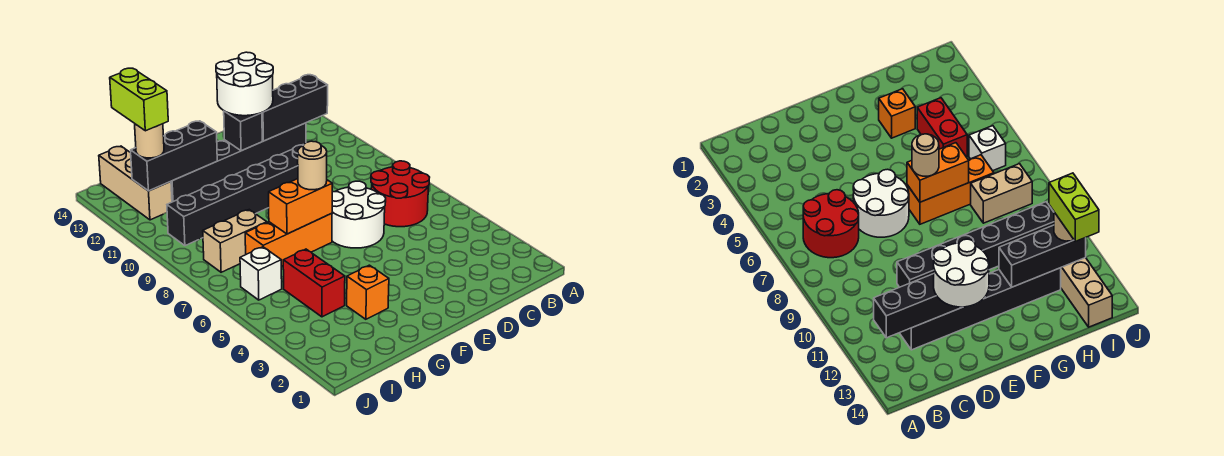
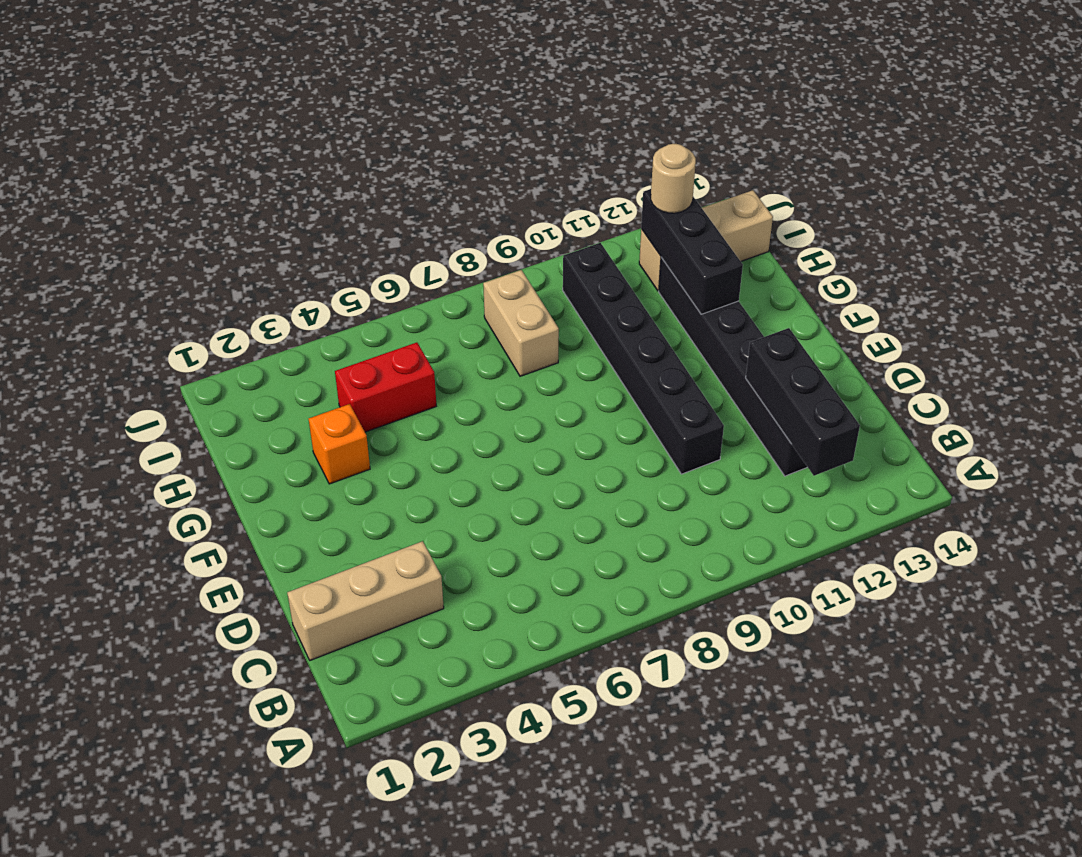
tan brick C1:C3 level 1 -> none
none -> red round brick B6:C7 level 1
none -> white round brick D6:E7 level 1
none -> orange brick F7:H7 level 1

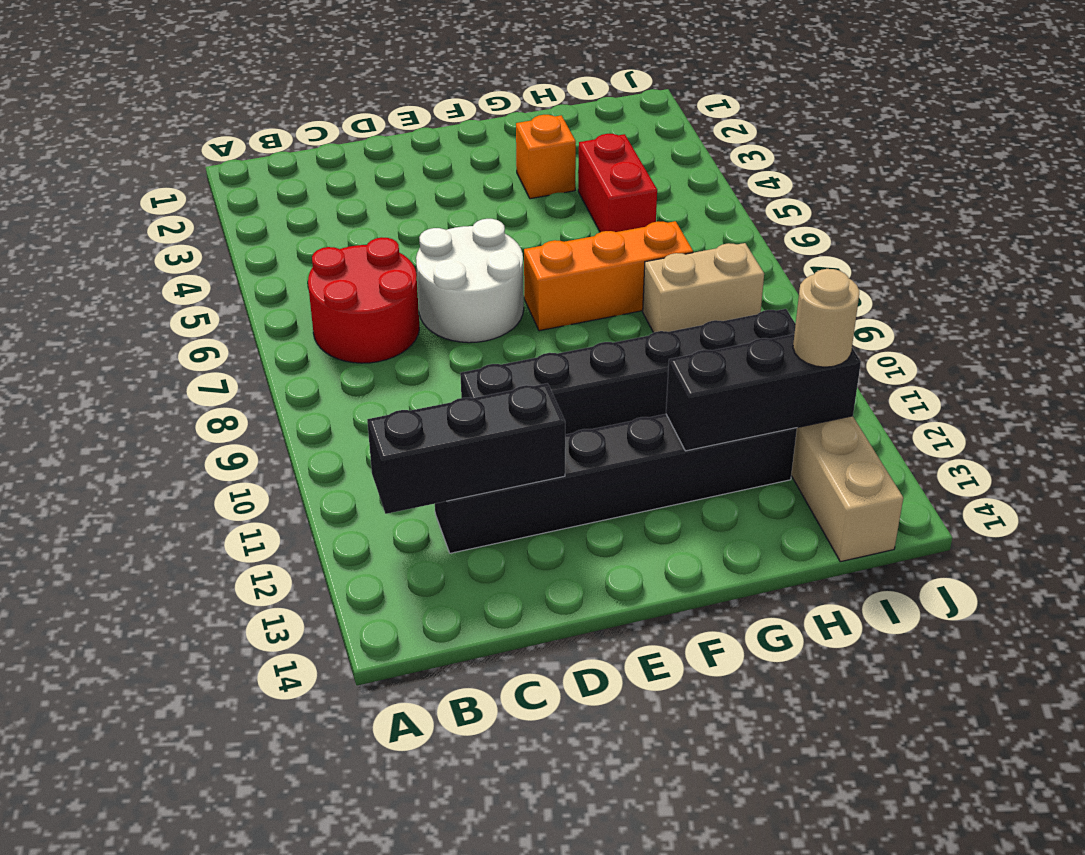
none -> white brick I6 level 1
none -> black brick E12 level 2
none -> orange brick F7:G7 level 2

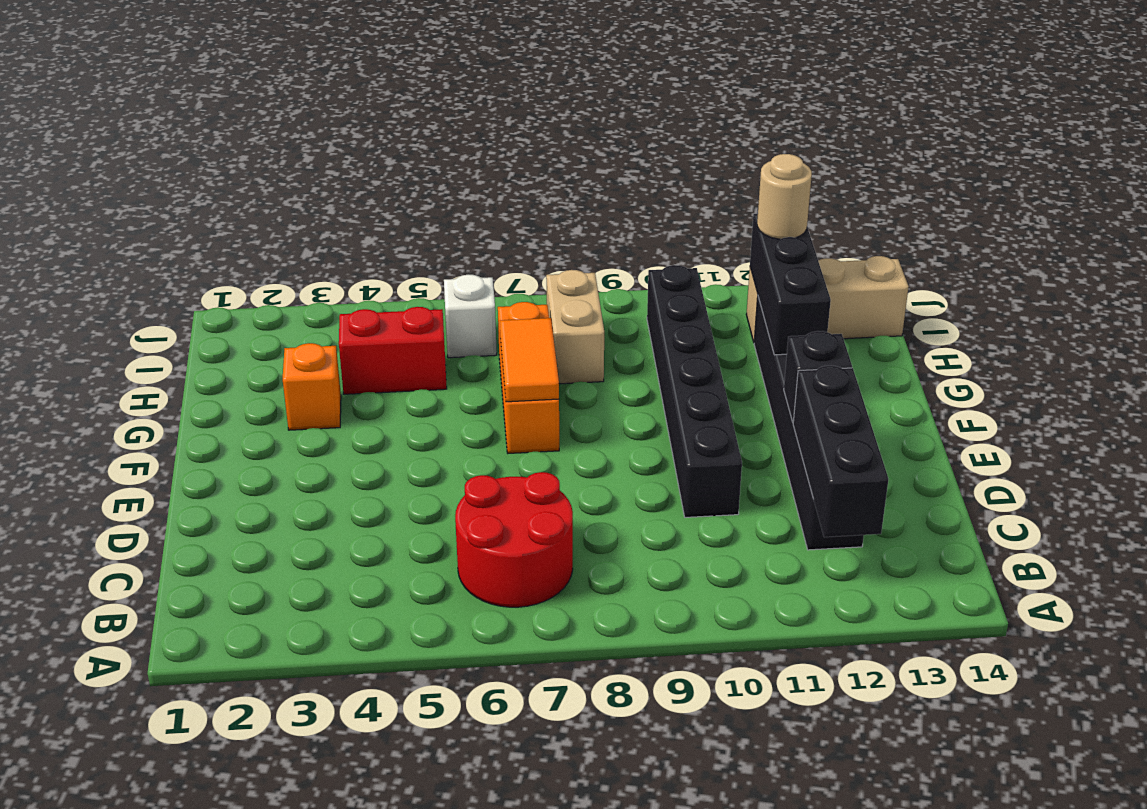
orange tile F7:G7 level 2 -> orange brick F7:G7 level 2
none -> white round brick D6:E7 level 1
none -> white round brick D12:E13 level 3
none -> tan round brick F7 level 3

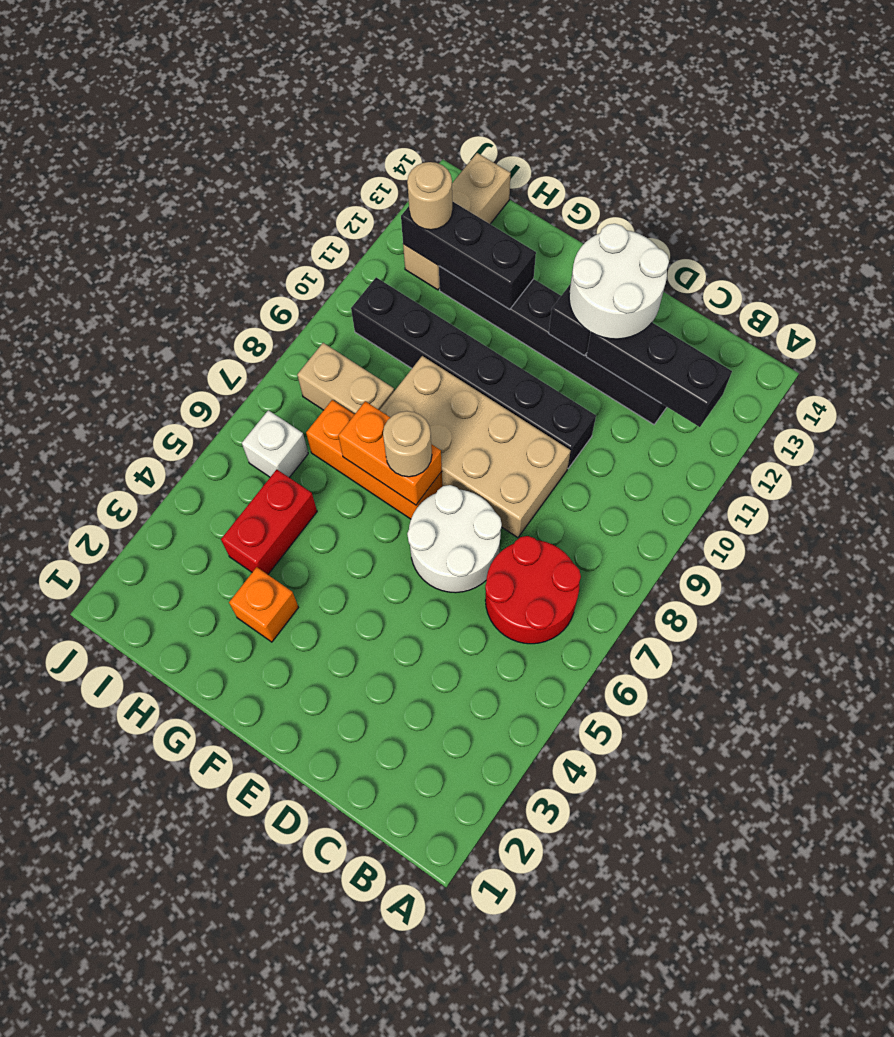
tan brick D8:G9 level 1 -> none
none -> lime brick I12:I13 level 4

